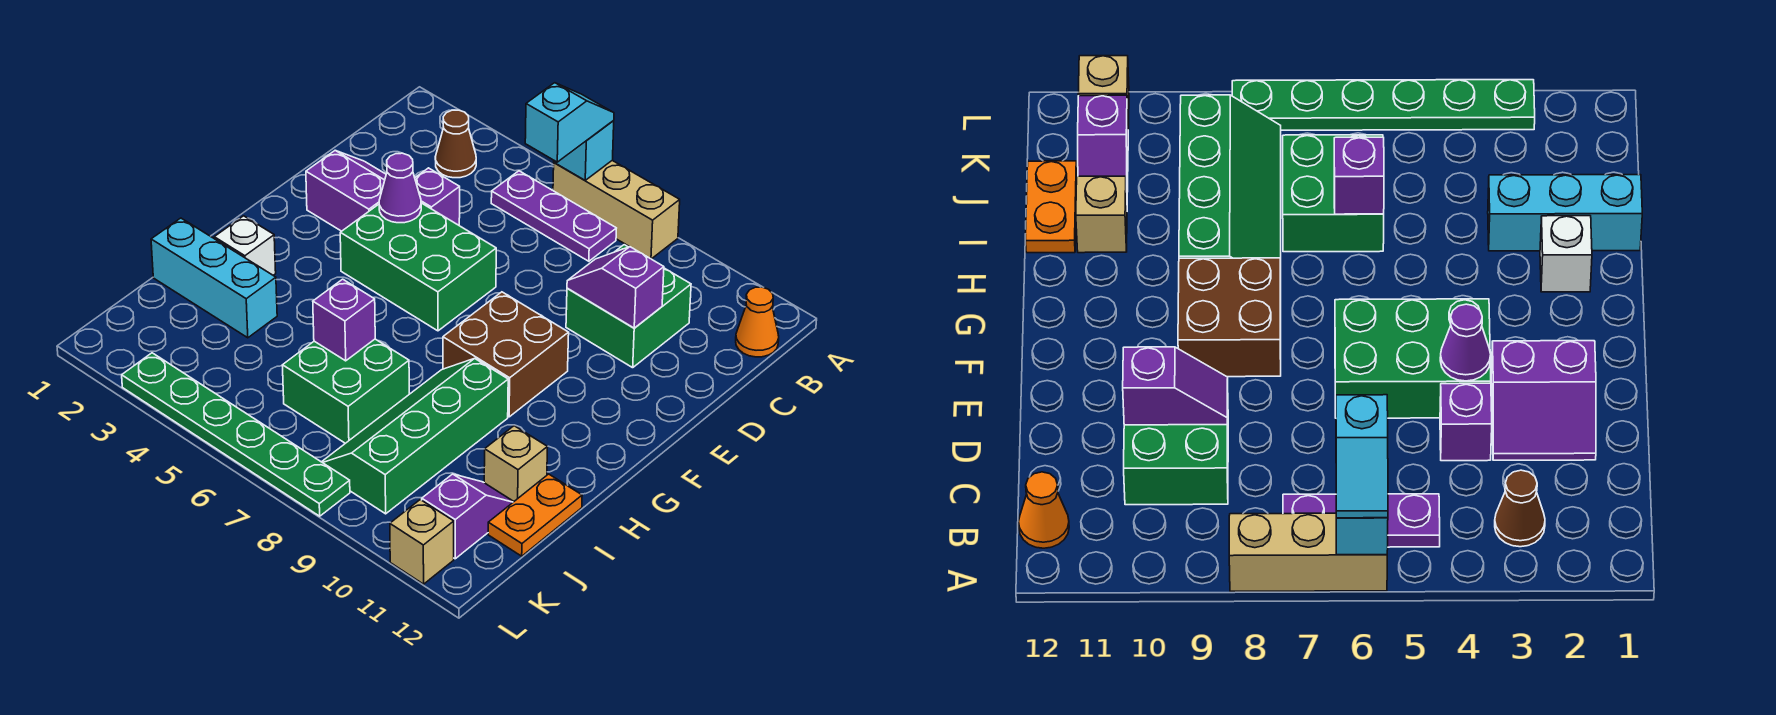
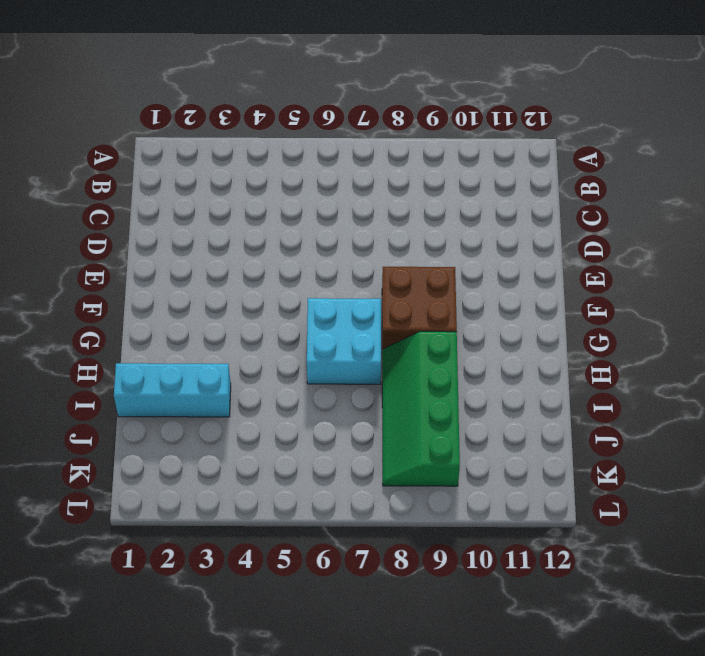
cyan brick G6:H7 level 1 -> none
none -> tan brick A6:A8 level 1
none -> brown cone B3 level 1
none -> purple plate B5:B7 level 1

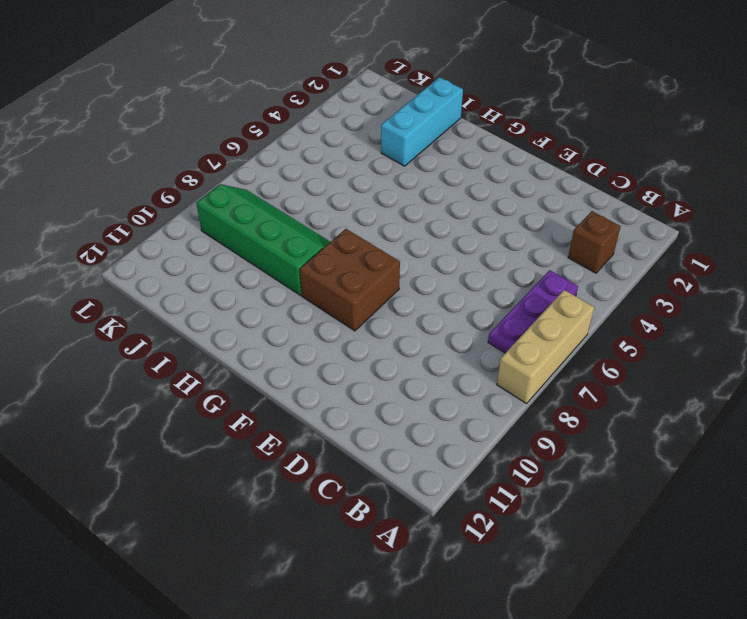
brown brick B3 level 1 -> brown cone B3 level 1
none -> orange cone B12 level 1
none -> green brick C9:D10 level 1
none -> purple slope D2:E3 level 1 top E

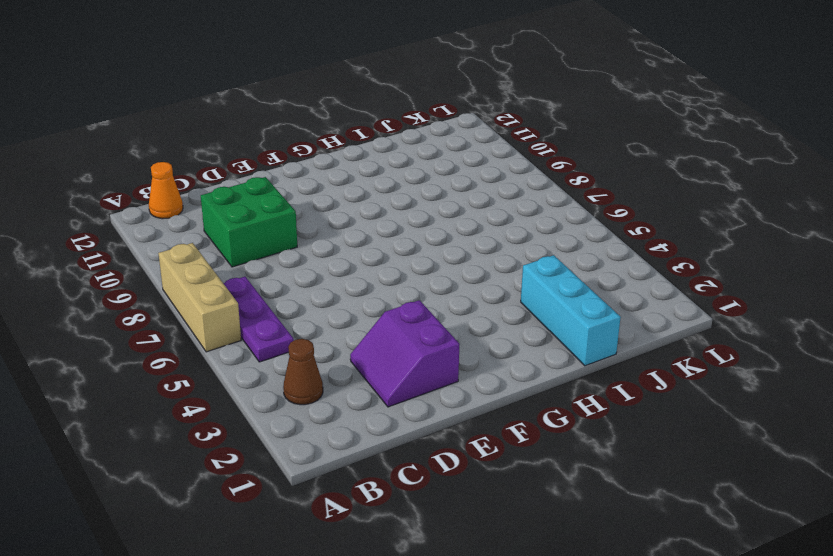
none -> purple brick D4 level 1
none -> green brick E4:F6 level 1
none -> brown brick F8:G9 level 1

